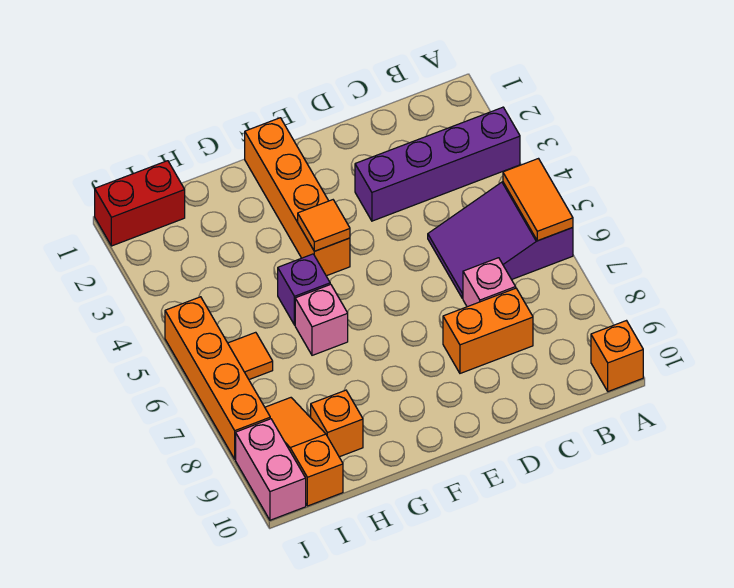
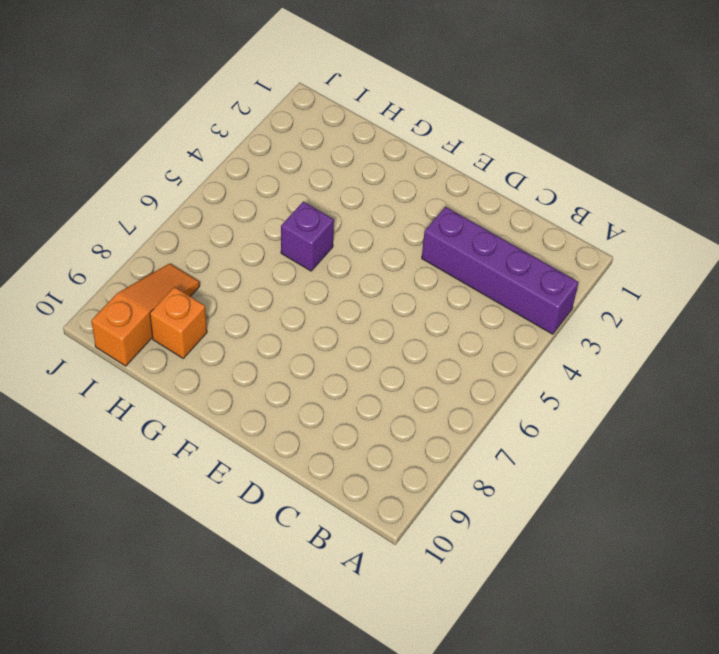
none -> purple slope A5:C6 level 1 top A
none -> orange brick A10 level 1
none -> pink brick C7 level 1

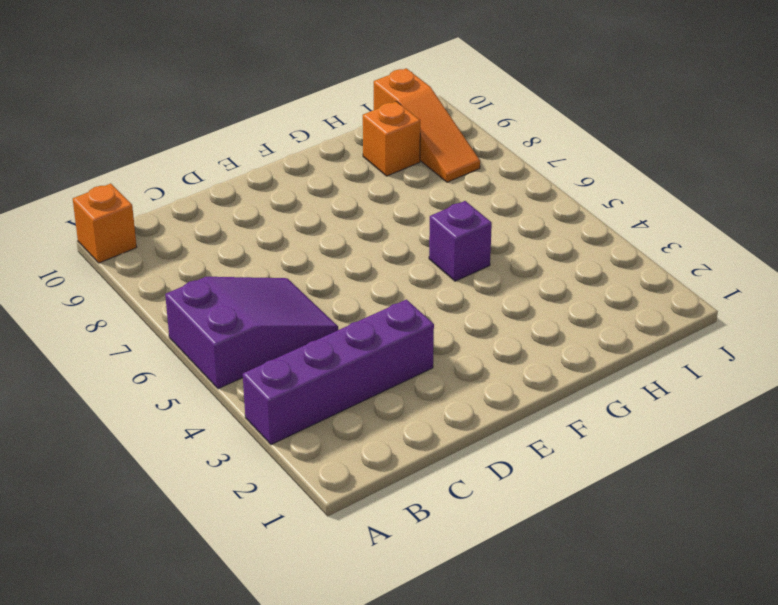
none -> pink brick C7 level 1
none -> orange brick C8:D8 level 1
none -> orange brick F1:F4 level 1

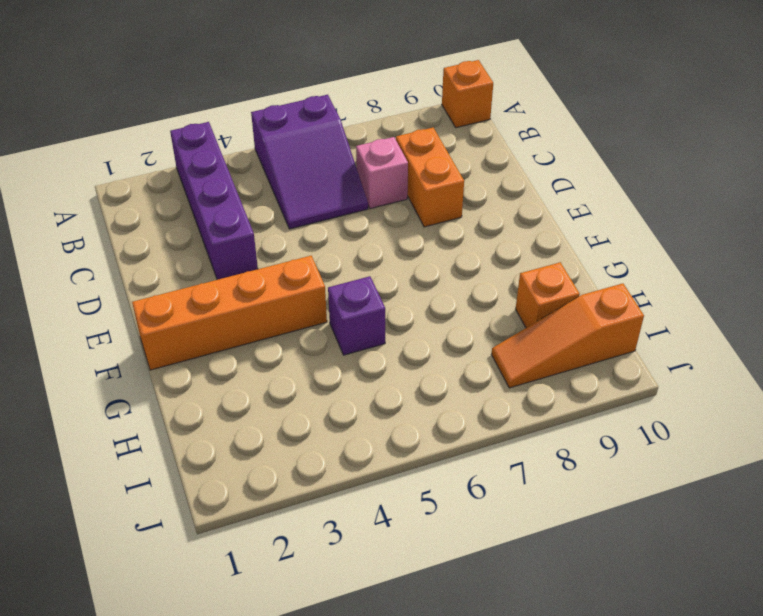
none -> pink brick G6 level 1
none -> red brick I1:J1 level 1
none -> orange tile I6 level 1

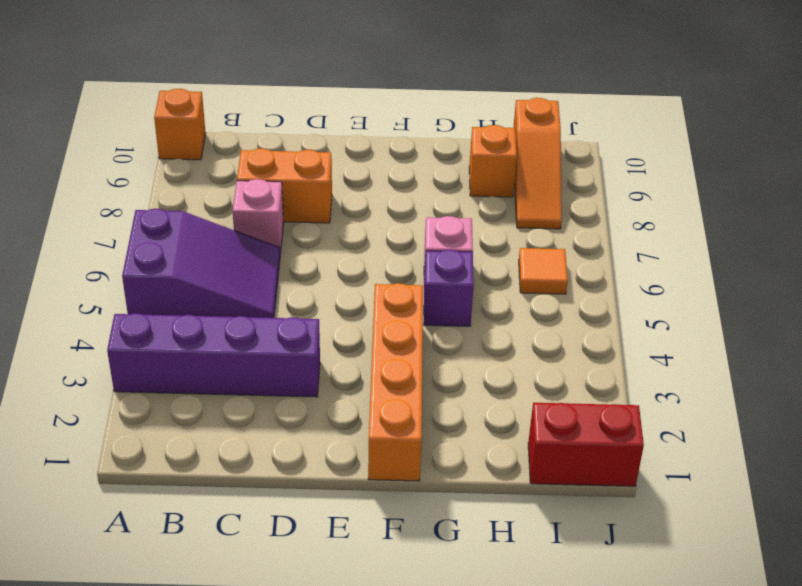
none -> orange brick J5:J8 level 1
none -> pink brick J9:J10 level 1
none -> orange tile A5:A6 level 2

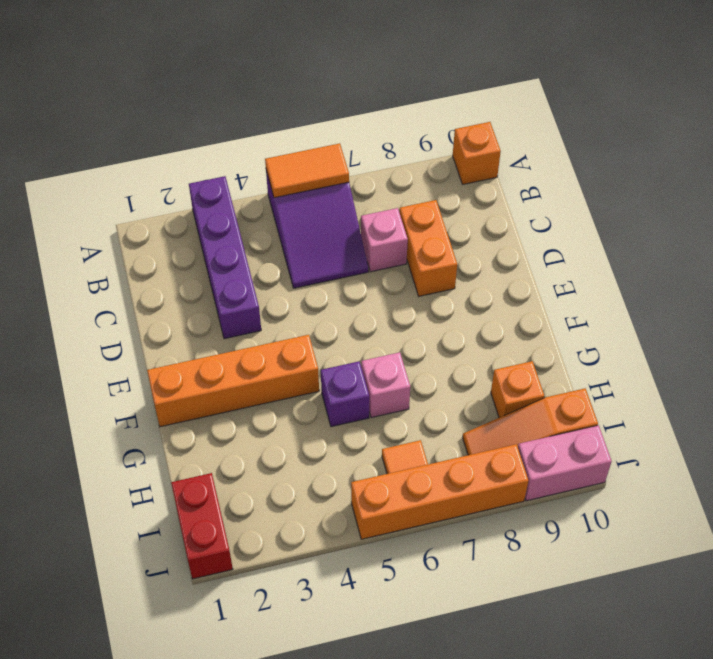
none -> orange tile F4 level 2

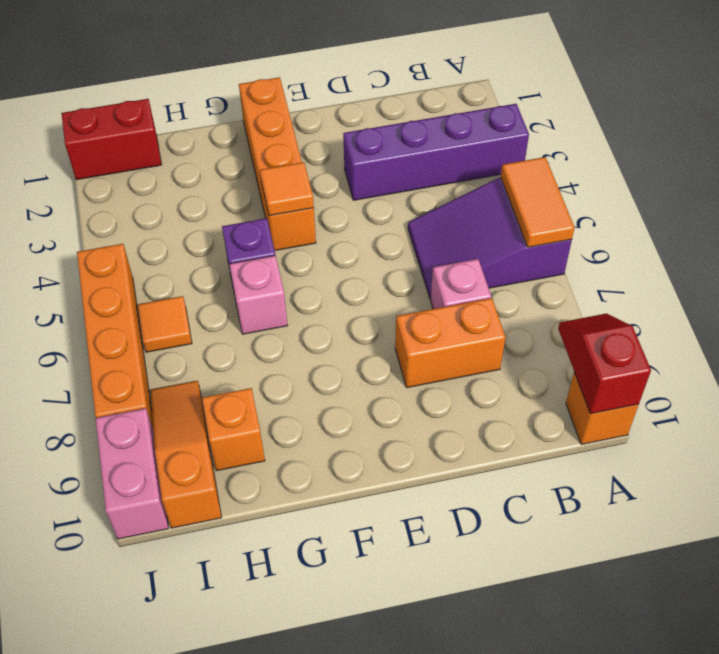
red slope A9:A10 level 2 top 10 -> none

